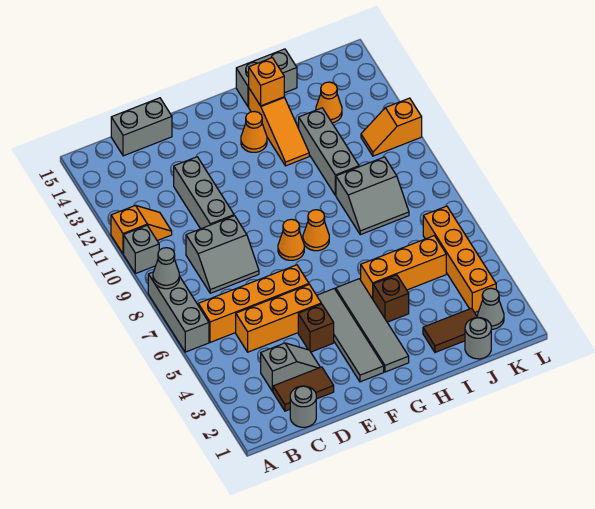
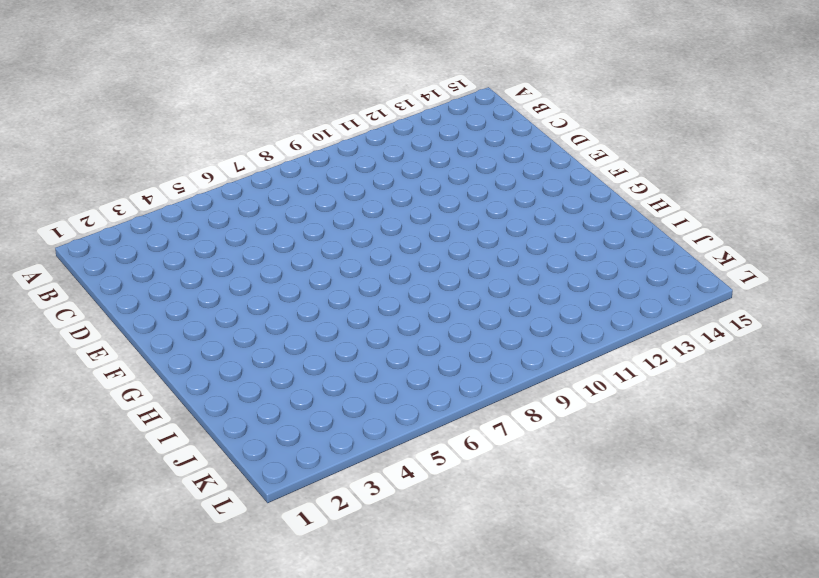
none -> grey brick A6:A8 level 1
none -> grey brick A10 level 1
none -> orange slope A11:B11 level 1 top A
none -> orange brick B6:E6 level 1

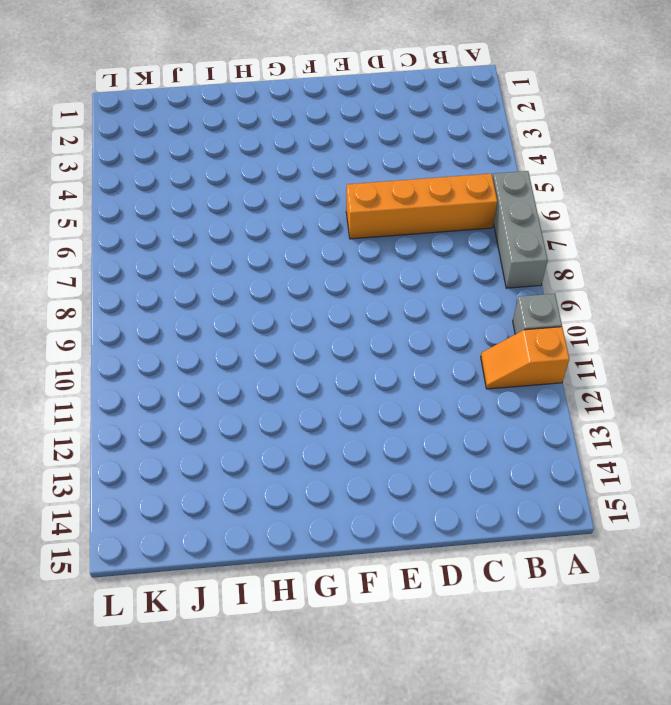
none -> grey round brick C1 level 1
none -> brown tile C2:D2 level 1
none -> grey slope C3:D3 level 1 top C
none -> orange brick C5:E5 level 1

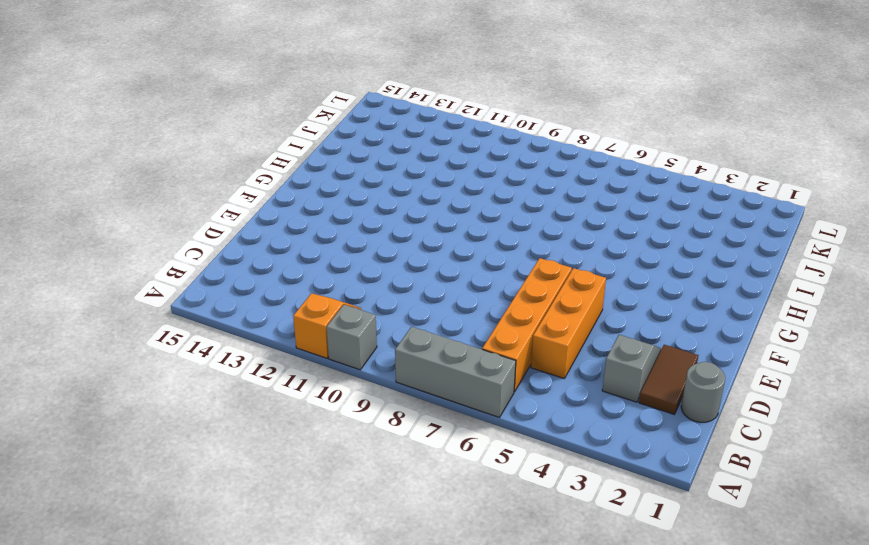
none -> grey slope C8:D9 level 1 top 9
none -> grey brick C15:D15 level 1
none -> grey brick D10:D12 level 1
none -> brown brick E4 level 1

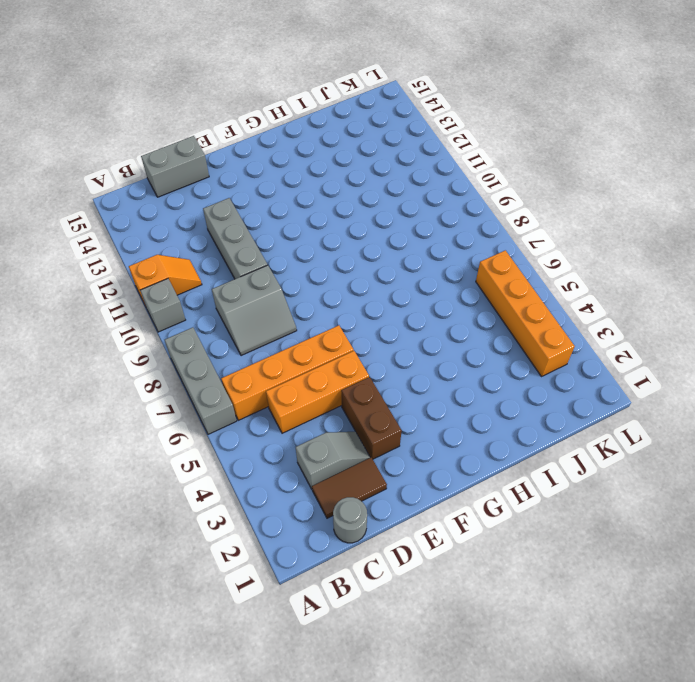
brown brick E3:E4 level 1 -> brown brick E4 level 1
none -> grey tile F2:F5 level 1
none -> orange cone F8 level 1
none -> grey tile G2:G5 level 1
none -> orange cone G8 level 1

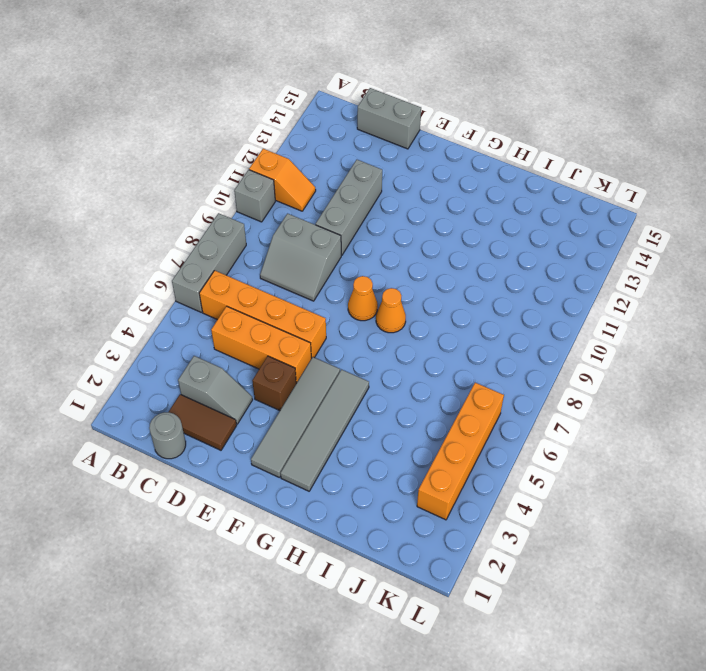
none -> orange cone G13 level 1
none -> brown brick H4 level 1
none -> orange brick H5:J5 level 1
none -> orange slope H12:H14 level 1 top 14

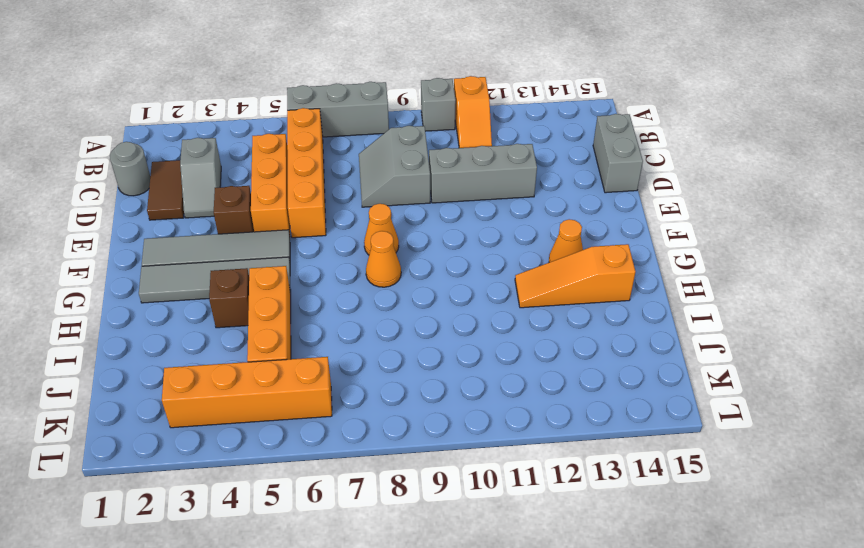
none -> grey brick H15:I15 level 1
none -> brown tile I2:J2 level 1
none -> grey slope I8:J9 level 1 top 9
none -> grey brick I10:I12 level 1

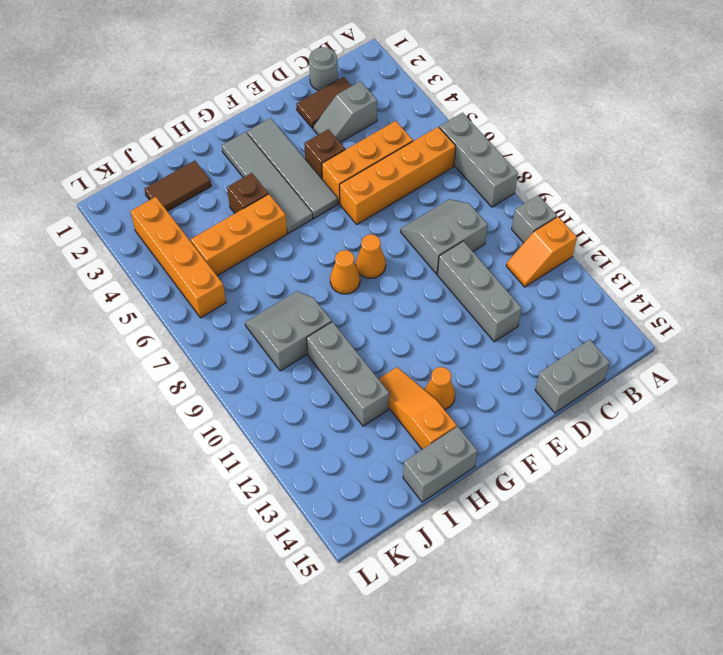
none -> grey round brick J1 level 1
none -> orange cone J13 level 1
none -> grey cone K2 level 1
none -> orange slope K11:L11 level 1 top L

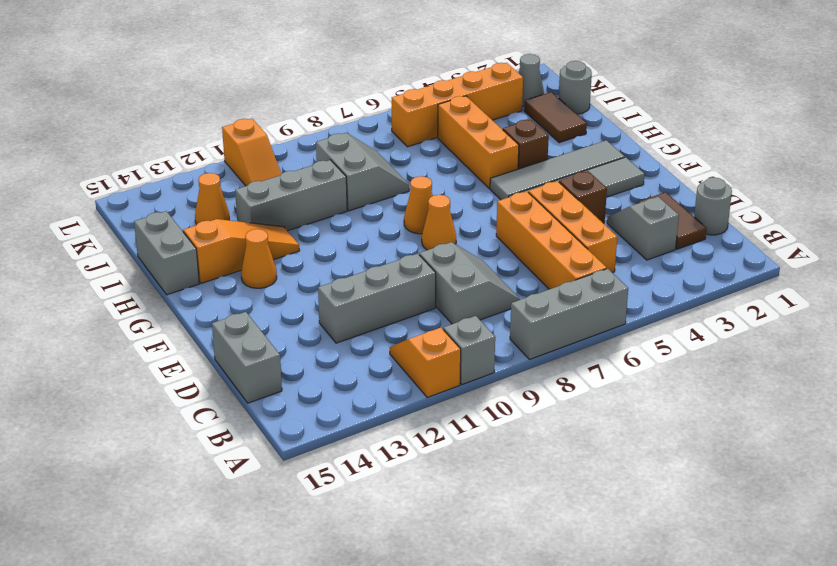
none -> grey cone A8 level 2
none -> orange brick H14 level 2

